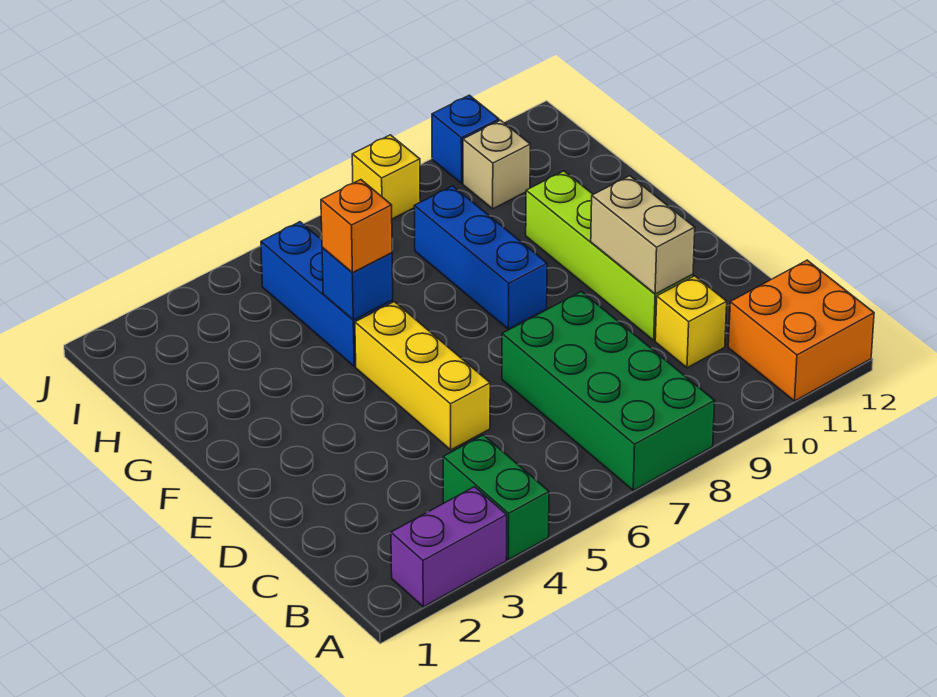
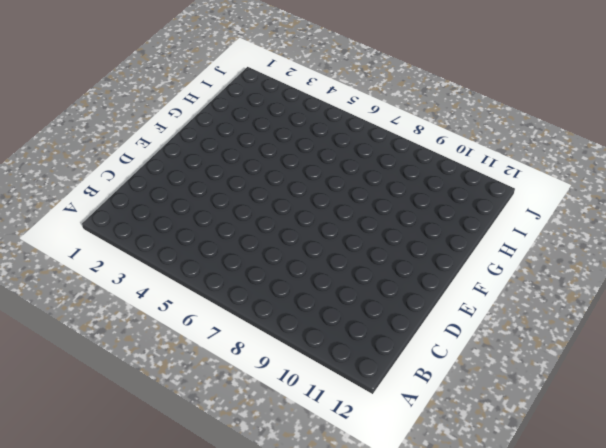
none -> purple brick A2:A3 level 1
none -> green brick A4:B4 level 1
none -> green brick A7:D8 level 1

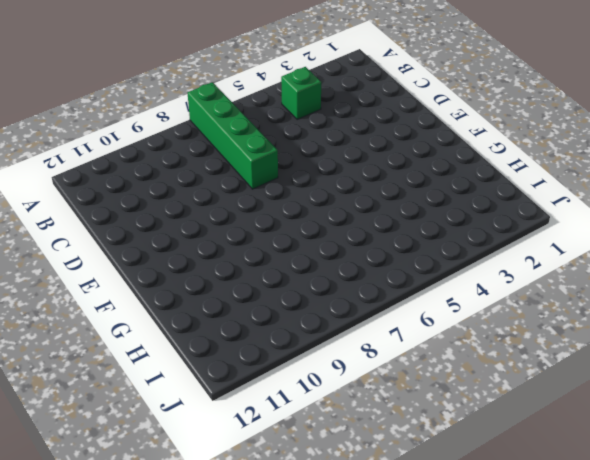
green brick A7:D7 level 1 -> green brick A7:D8 level 1
green brick B4 level 1 -> green brick A4:B4 level 1
none -> purple brick A2:A3 level 1
none -> orange brick A11:B12 level 1
none -> yellow brick C10 level 1

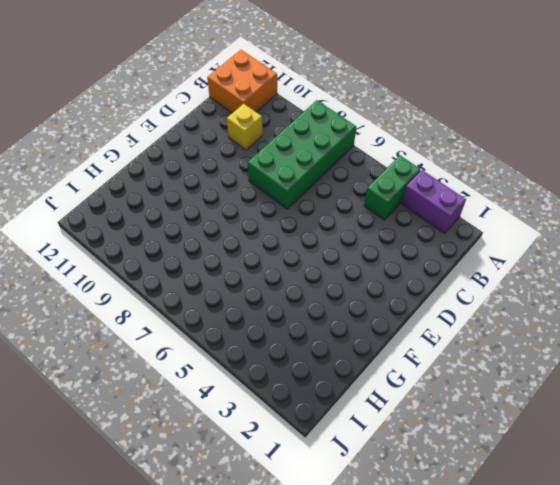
none -> yellow brick D5:F5 level 1
none -> lime brick D10:G10 level 1
none -> blue brick F8:H8 level 1

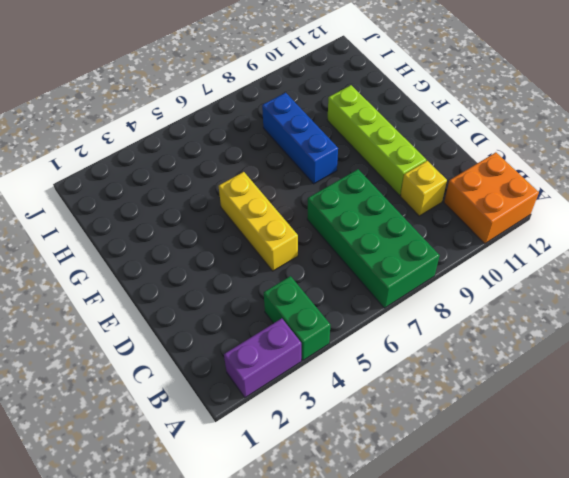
none -> blue brick G5:I5 level 1
none -> tan brick I10 level 1
none -> yellow brick J8 level 1

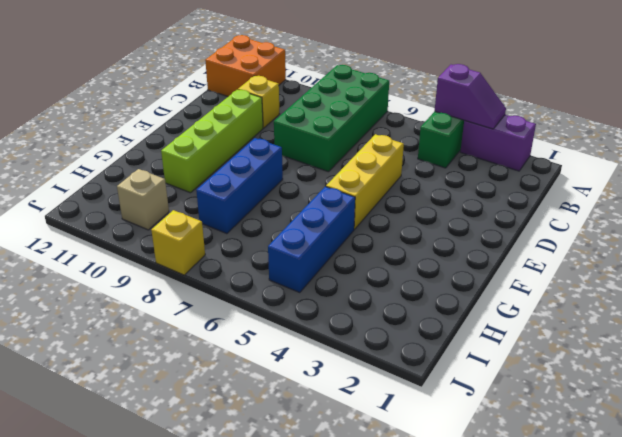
purple slope A3:A4 level 2 top 4 -> none
none -> blue brick J10 level 1
none -> tan brick D10:E10 level 2
none -> blue brick G5 level 2

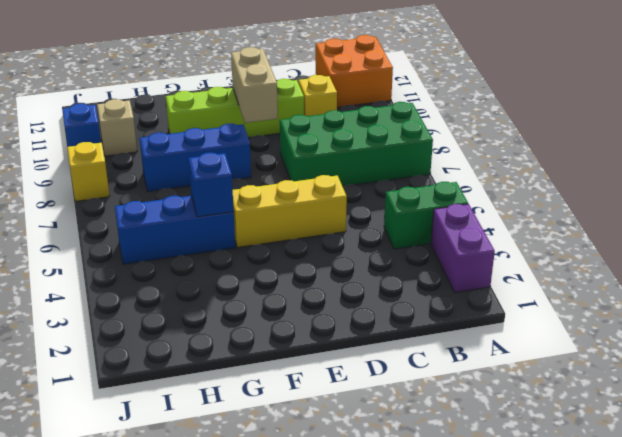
tan brick E9:E10 level 2 -> tan brick D10:E10 level 2
none -> orange brick G5 level 3

